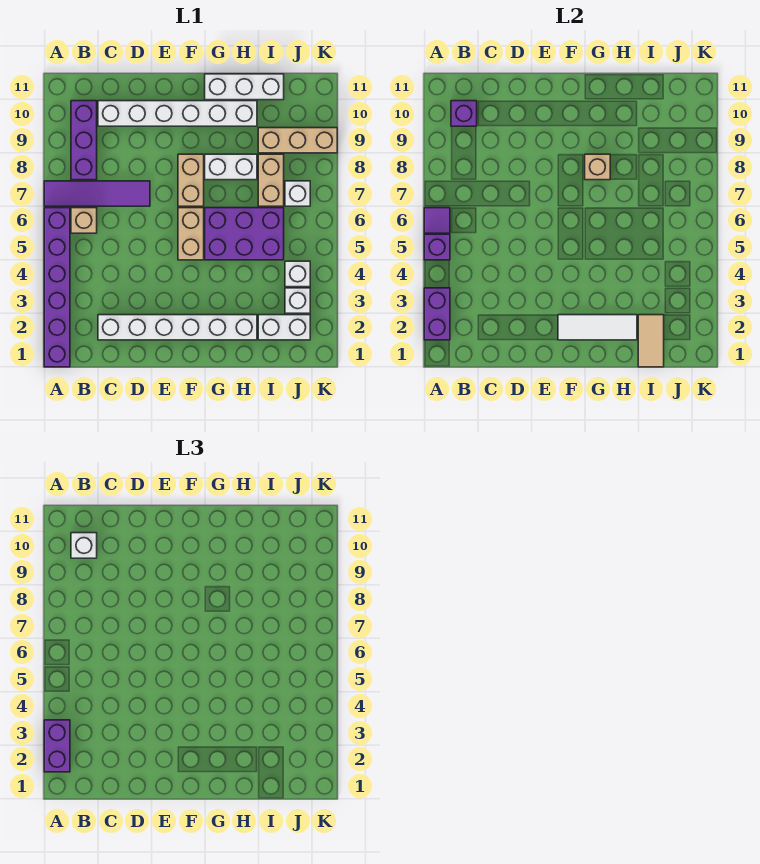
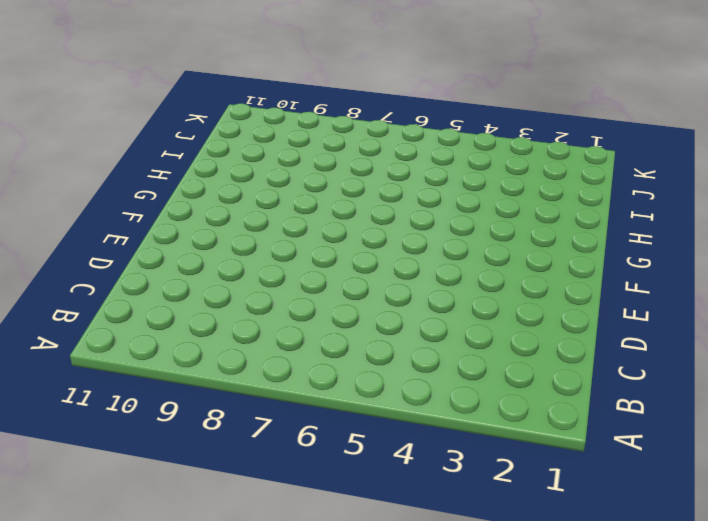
none -> purple brick A1:A6 level 1
none -> purple tile A7:D7 level 1
none -> tan brick B6 level 1

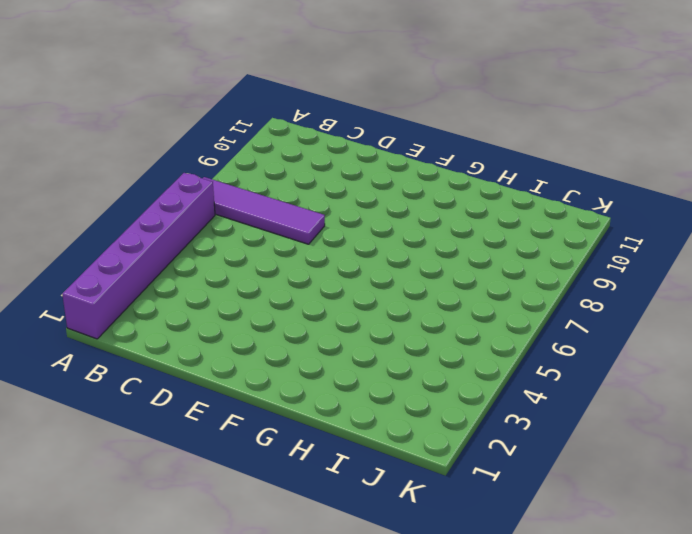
none -> tan brick B6 level 1
none -> purple brick B8:B10 level 1
none -> white brick C2:H2 level 1

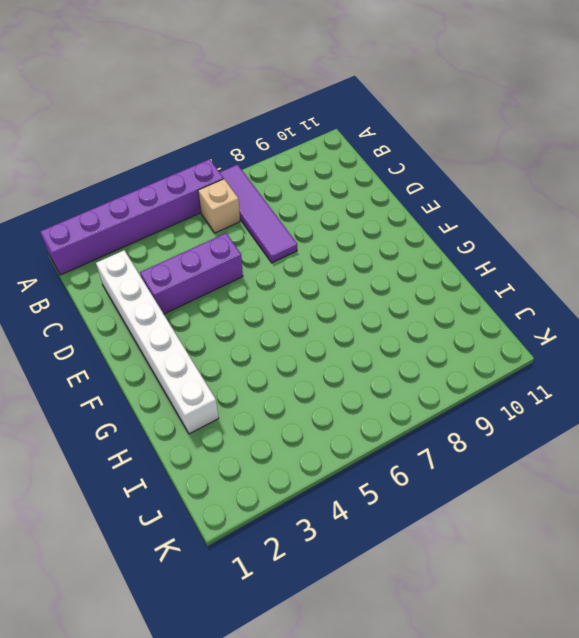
purple brick D3:D5 level 1 -> purple brick B8:B10 level 1
none -> white brick C10:H10 level 1
none -> tan brick F5:F6 level 1
none -> tan brick F7:F8 level 1

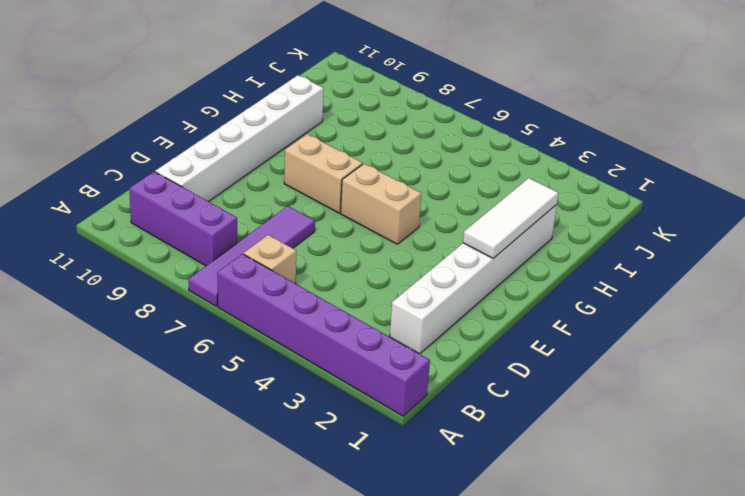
none -> purple brick G5:I6 level 1
none -> white brick G8:H8 level 1
none -> white brick G11:I11 level 1

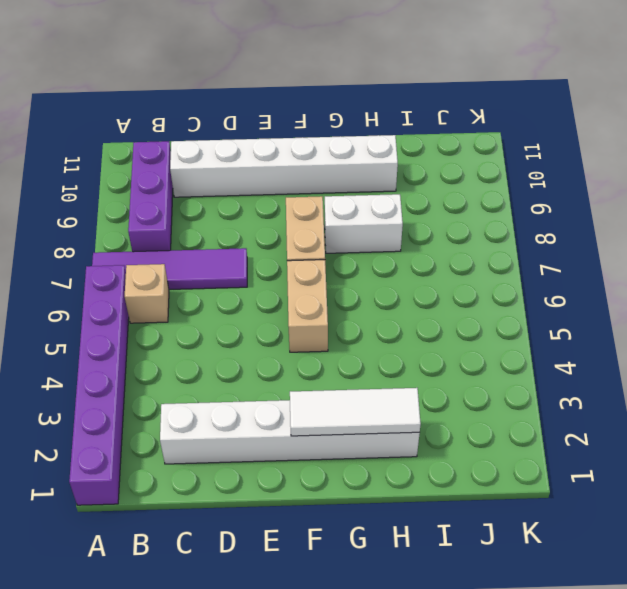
none -> purple brick G5:I6 level 1
none -> white brick G11:I11 level 1
none -> white brick I2:J2 level 1

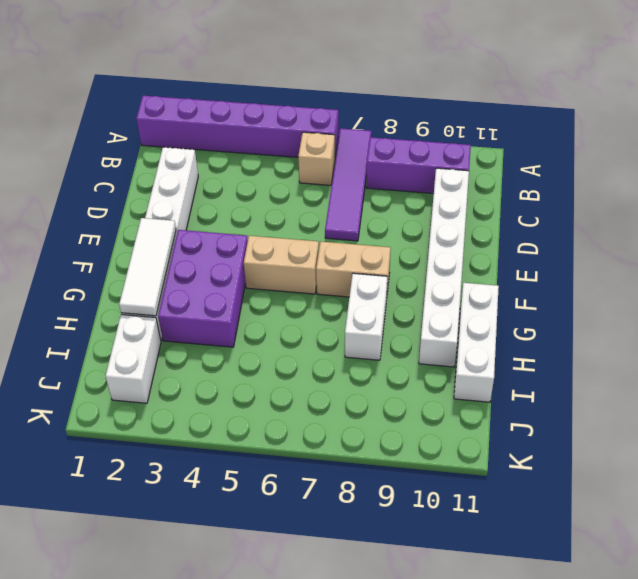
purple brick F3:H4 level 1 -> purple brick G5:I6 level 1
none -> tan brick I7:I8 level 1
none -> tan brick I9:K9 level 1
none -> white brick J3 level 1

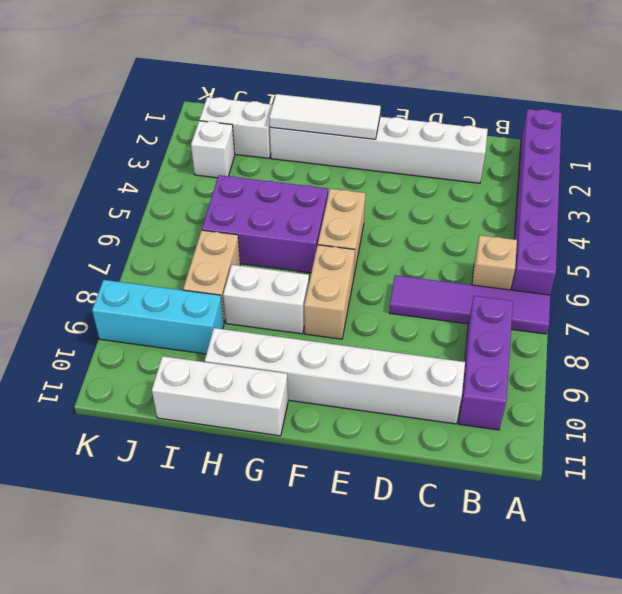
cyan brick I9:K9 level 1 -> tan brick I9:K9 level 1
none -> white brick J4 level 1
none -> white brick J7 level 1
none -> purple brick A2:A3 level 2

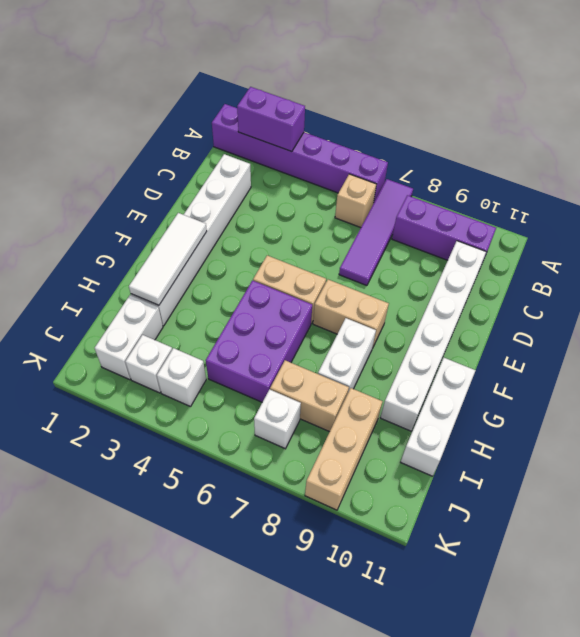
none -> purple brick A5 level 2
none -> purple tile A6 level 2
none -> purple brick B10 level 2

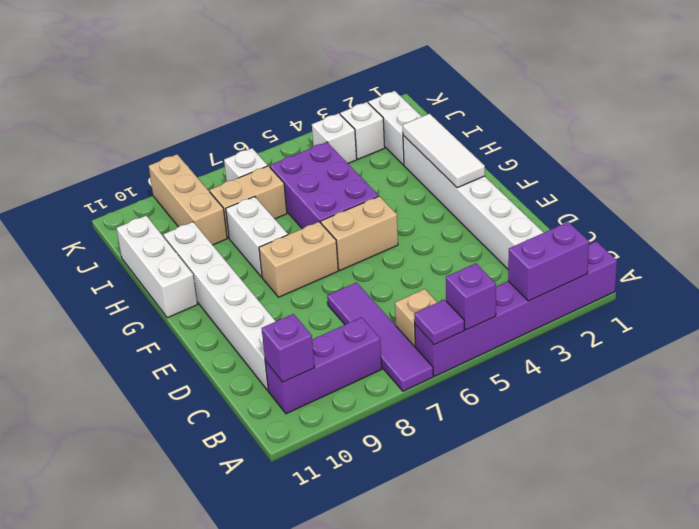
none -> tan brick G8 level 2
none -> tan tile I1:I2 level 2
none -> purple brick A2:A3 level 3

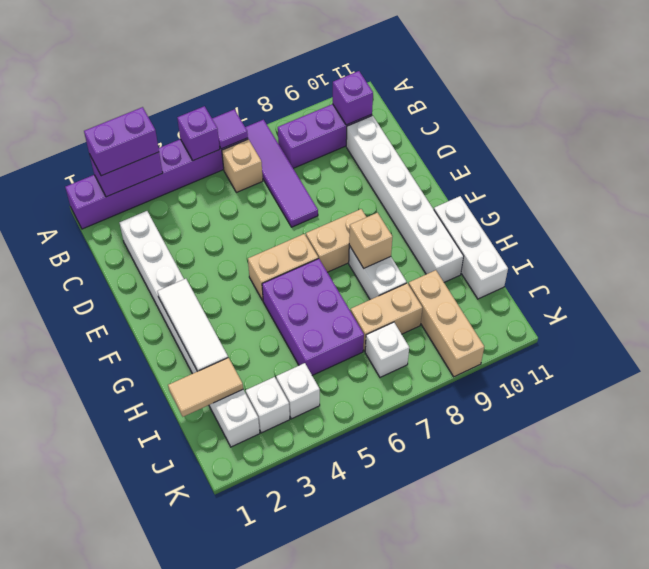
none -> white brick B10 level 3

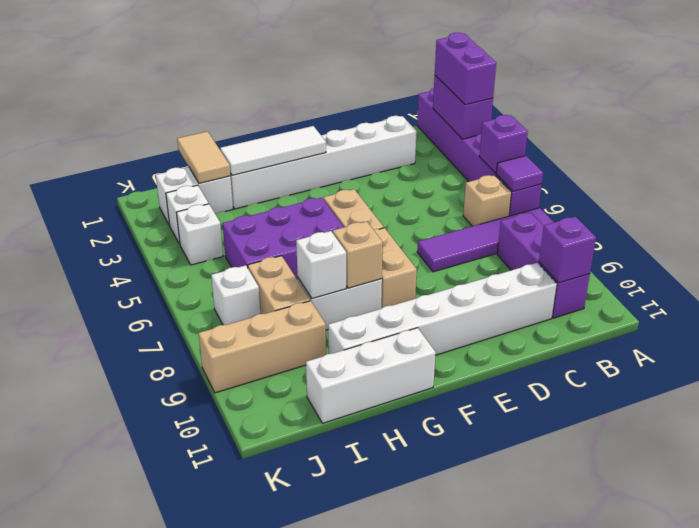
white brick H8 level 2 -> white brick B10 level 3

